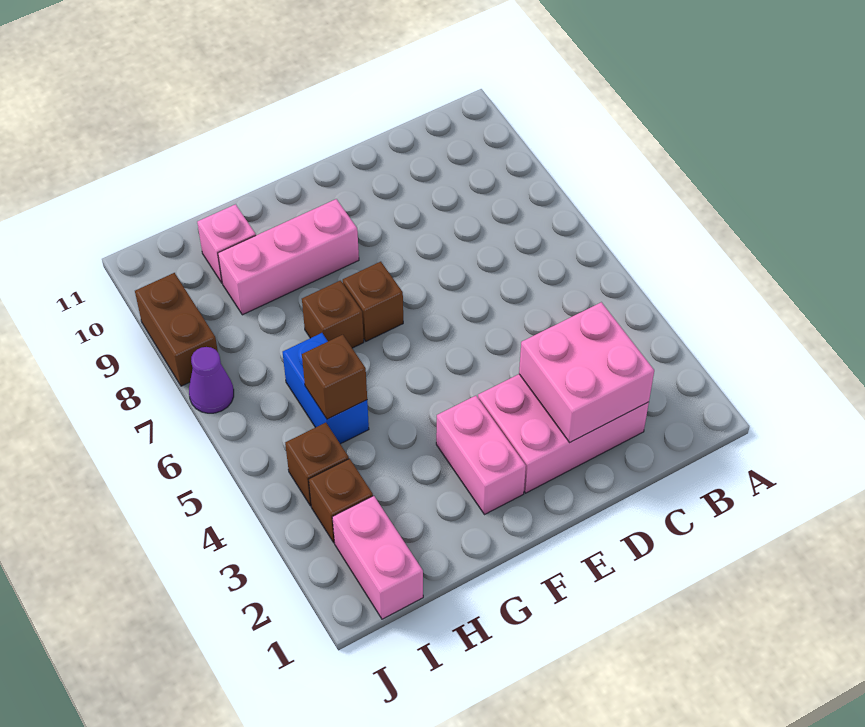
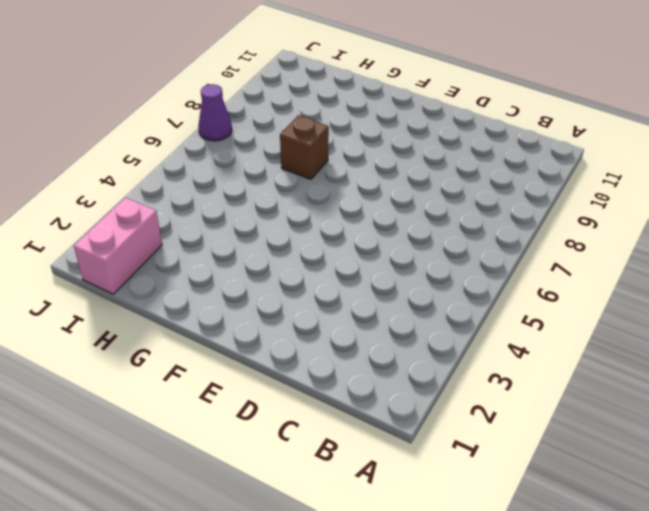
none -> pink brick C2:E3 level 1
none -> pink brick F2:F3 level 1
none -> brown brick F7 level 1

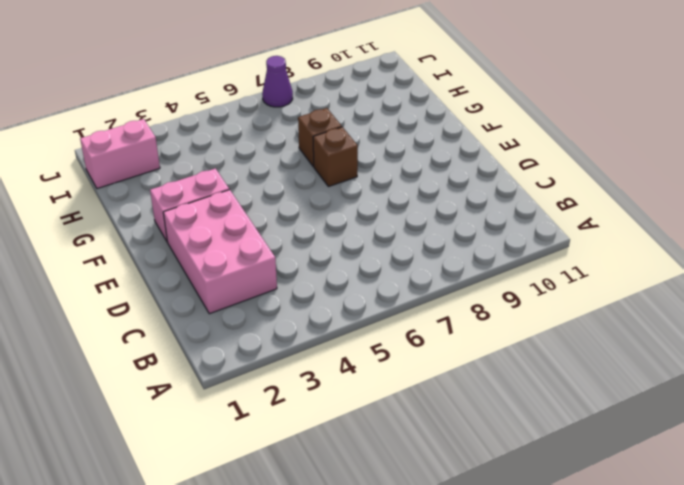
none -> pink brick F9:H9 level 1
none -> blue brick H5:H6 level 1
none -> pink brick H10 level 1

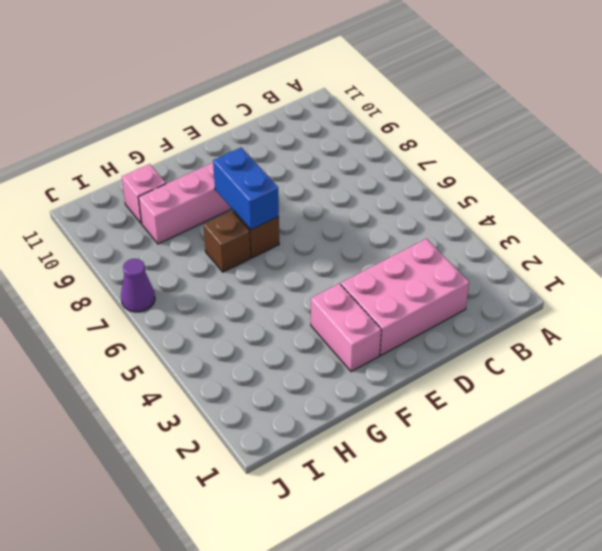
blue brick F7:F8 level 2 -> blue brick H5:H6 level 1
none -> pink brick I1:I2 level 1
none -> brown brick I3 level 1
none -> brown brick I4 level 1

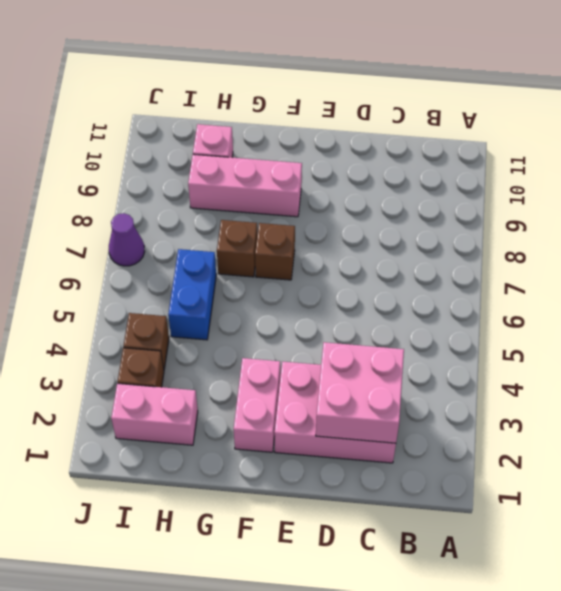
pink brick H2:I2 level 1 -> pink brick I1:I2 level 1
none -> brown brick J8:J9 level 1
none -> brown brick H5 level 2

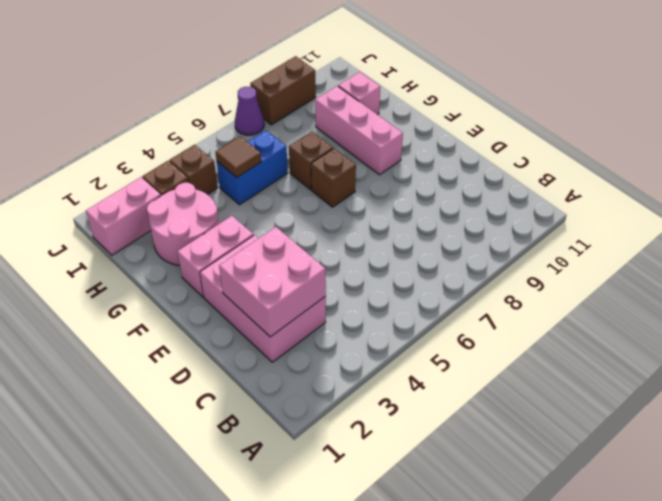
pink round brick G2:H3 level 1 -> none
brown tile H5 level 2 -> brown brick H5 level 2

